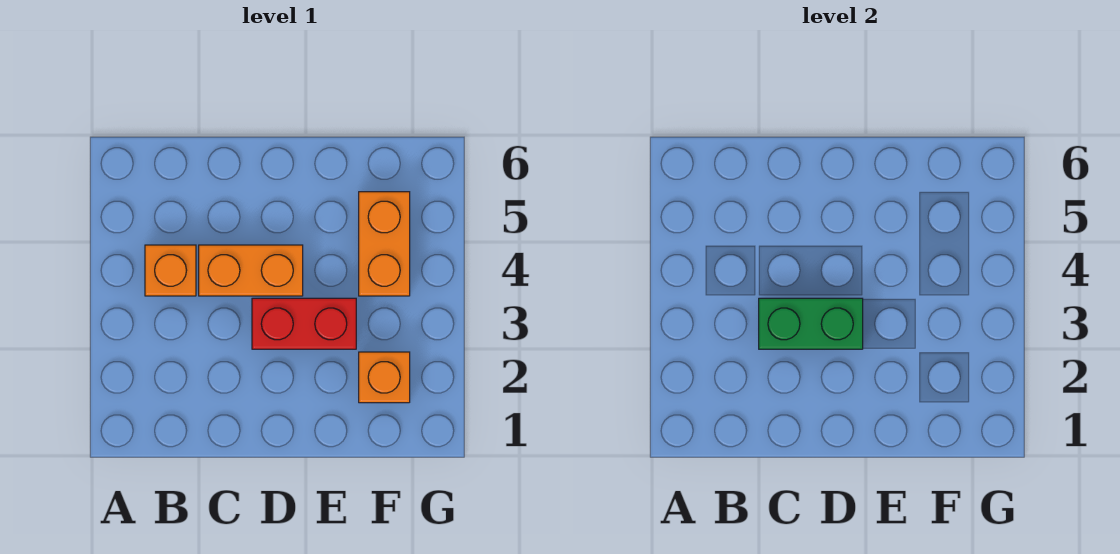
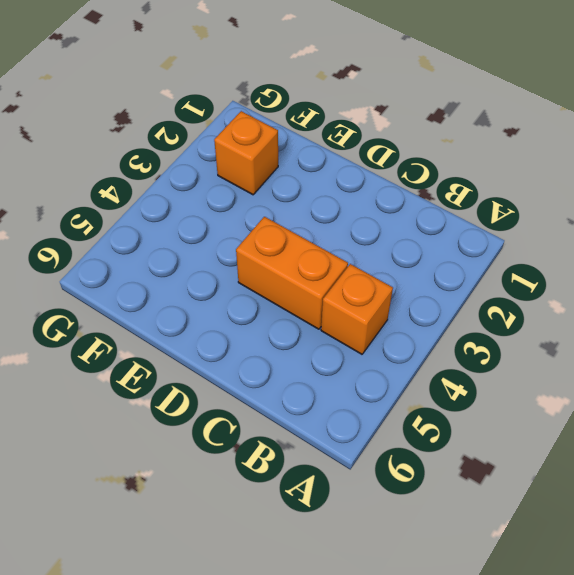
none -> red brick D3:E3 level 1
none -> orange brick F4:F5 level 1

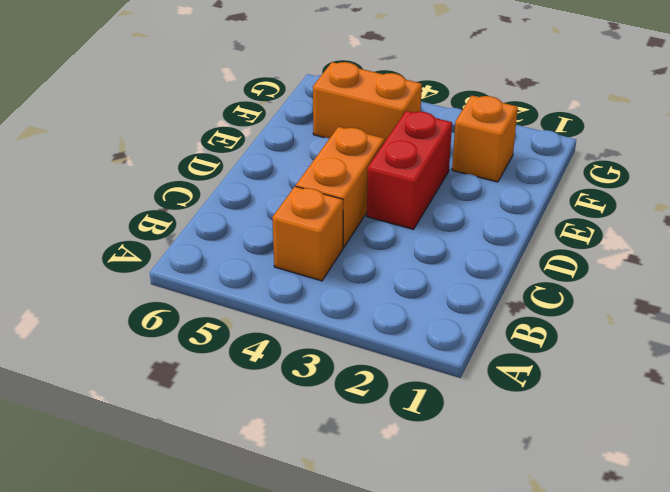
none -> green brick C3:D3 level 2

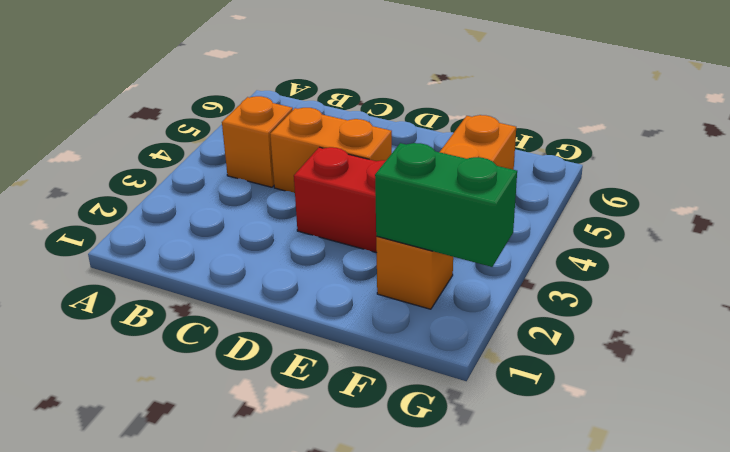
green brick F2:G2 level 2 -> green brick C3:D3 level 2

